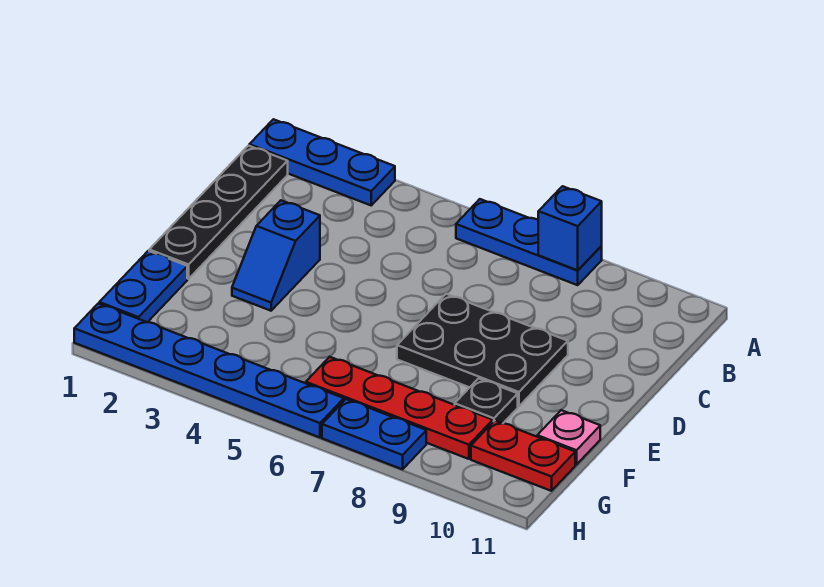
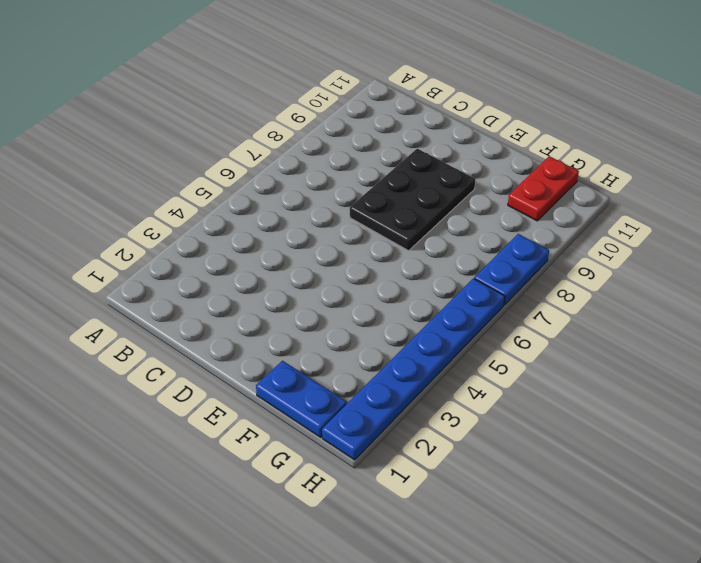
none -> blue plate A1:A3 level 1
none -> blue plate A6:A8 level 1
none -> black plate B1:E1 level 1

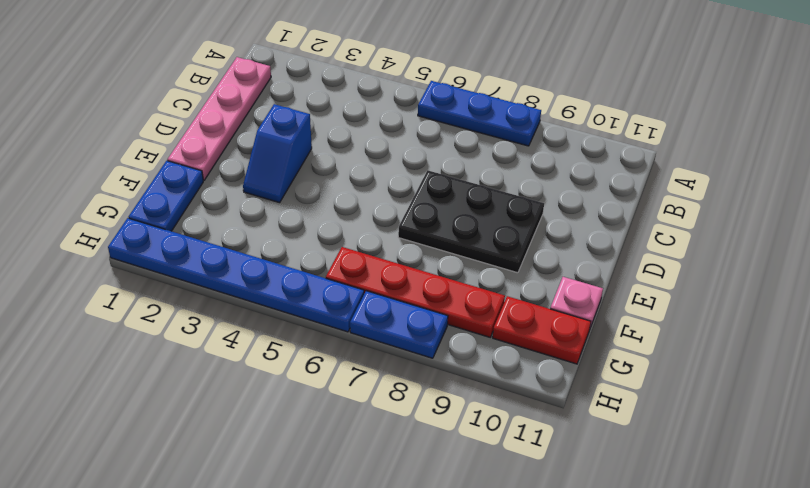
pink plate B1:E1 level 1 -> black plate B1:E1 level 1
none -> blue plate A1:A3 level 1
none -> black plate F9 level 1
none -> blue brick A8 level 2

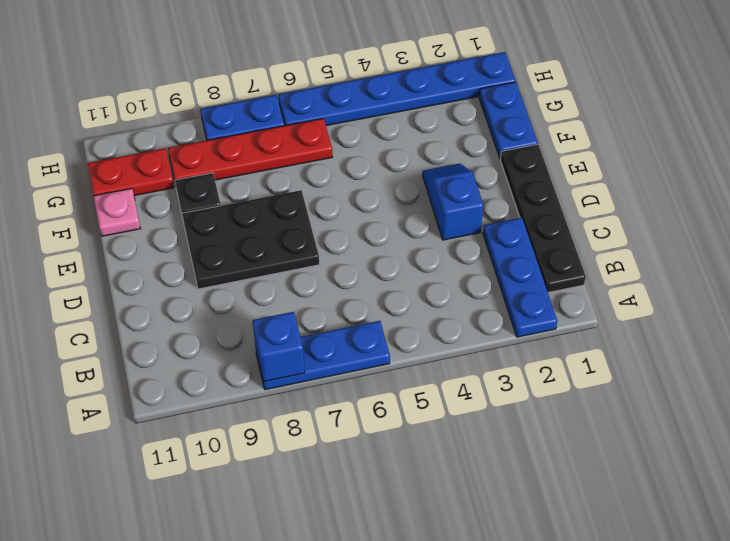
blue plate A2:C2 level 1 -> blue plate A1:A3 level 1

